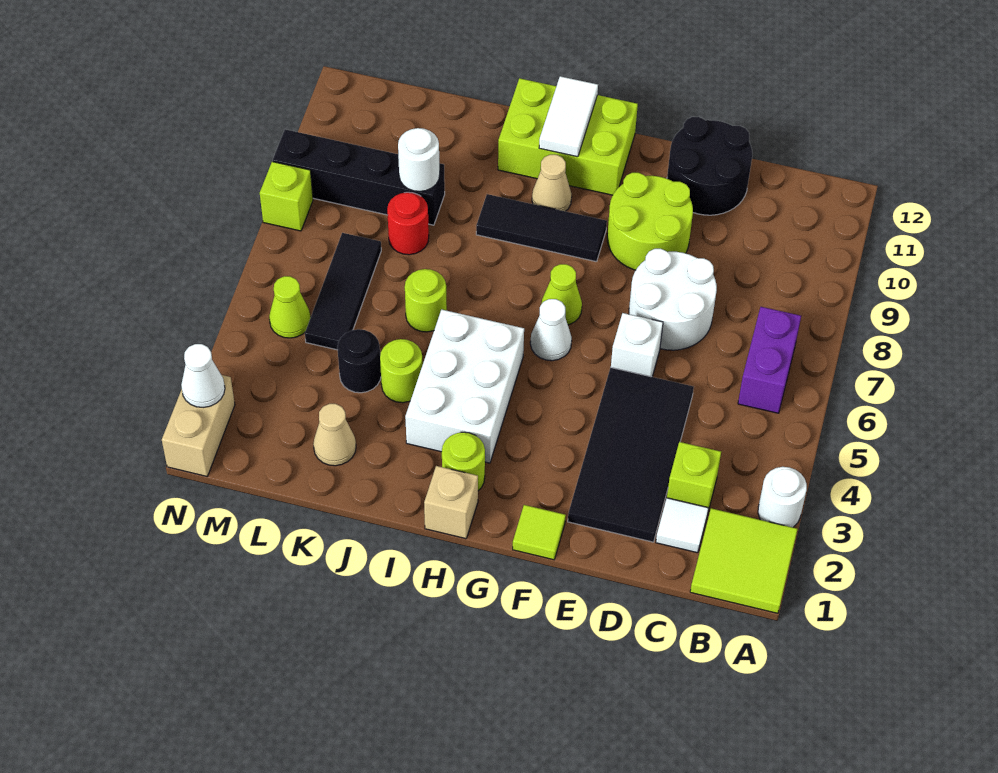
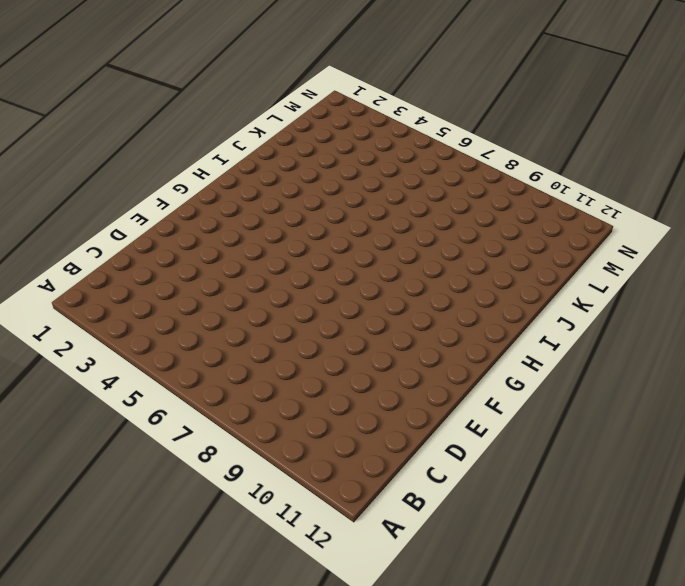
none -> lime tile A1:B2 level 1
none -> white round brick A3 level 1
none -> purple brick B6:B7 level 1
none -> white tile C2 level 1

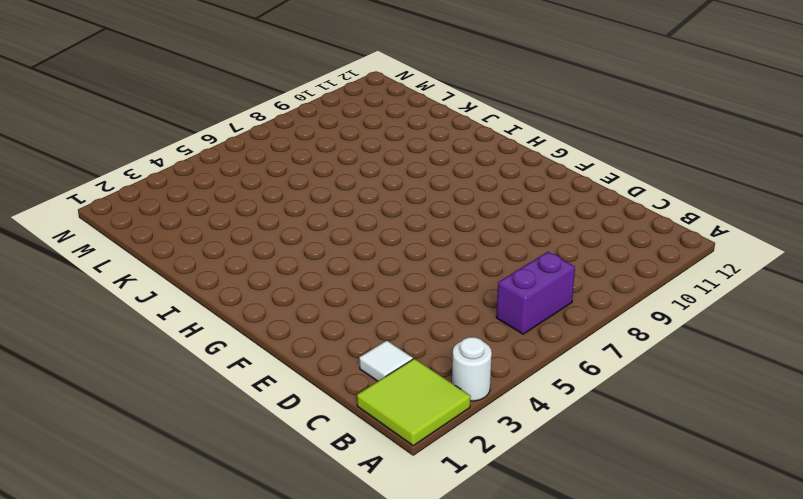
none -> lime brick C3 level 1
none -> black tile D2:E5 level 1
none -> white round brick D7:E8 level 1
none -> black round brick D11:E12 level 1

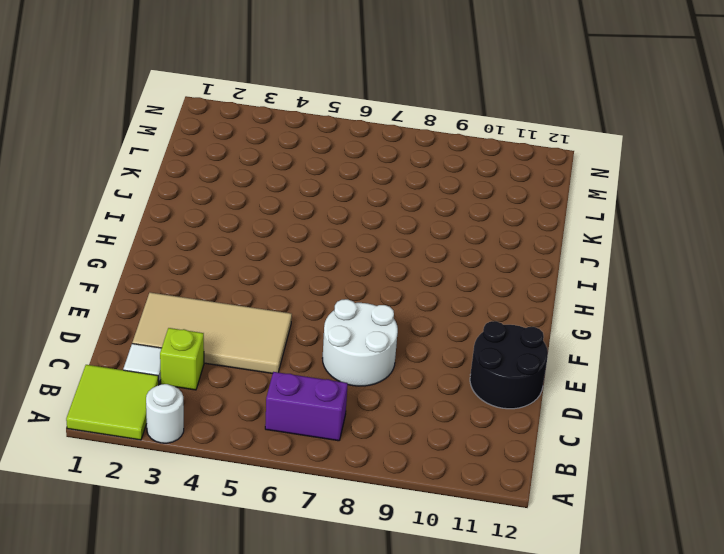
tan tile D2:E5 level 1 -> black tile D2:E5 level 1
none -> white brick E6 level 1
none -> lime round brick E9:F10 level 1
none -> lime tile F1 level 1
none -> white cone G6 level 1

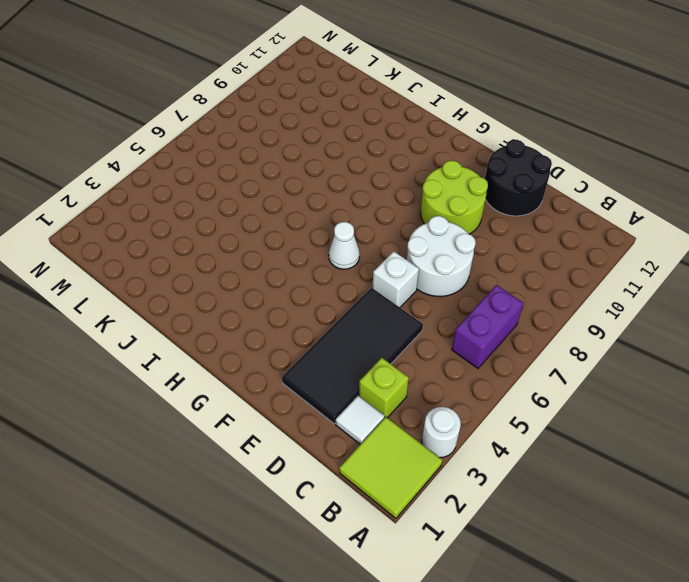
none -> lime tile F1 level 1
none -> lime cone G7 level 1
none -> black tile G9:I9 level 1
none -> lime brick G11:I12 level 1

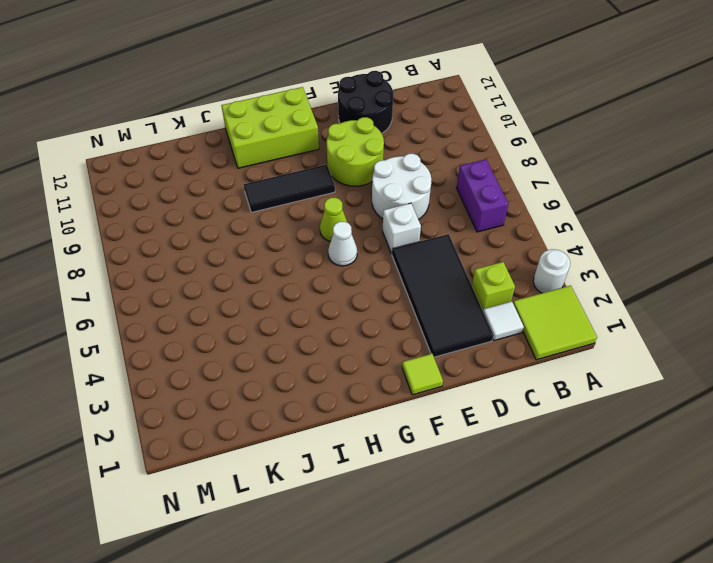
none -> tan brick H1 level 1
none -> lime round brick H2 level 1
none -> white brick H3:I5 level 1
none -> tan cone H10 level 1

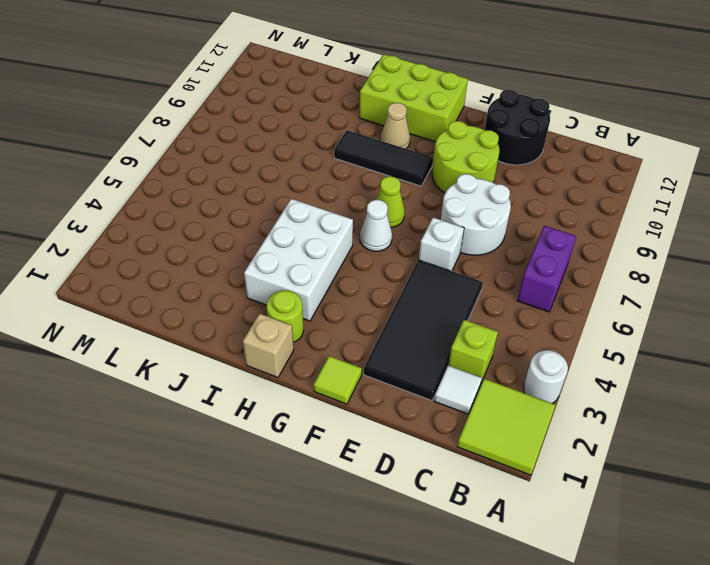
none -> lime round brick J4 level 1
none -> lime round brick J6 level 1
none -> tan cone K2 level 1
none -> black round brick K4 level 1

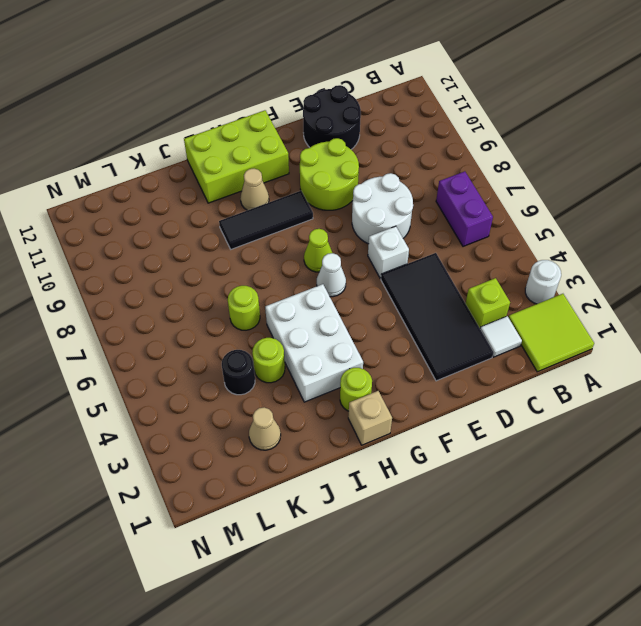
none -> lime tile F1 level 1
none -> red round brick K8 level 1
none -> black brick K9:N9 level 1
none -> black tile L5:L7 level 1

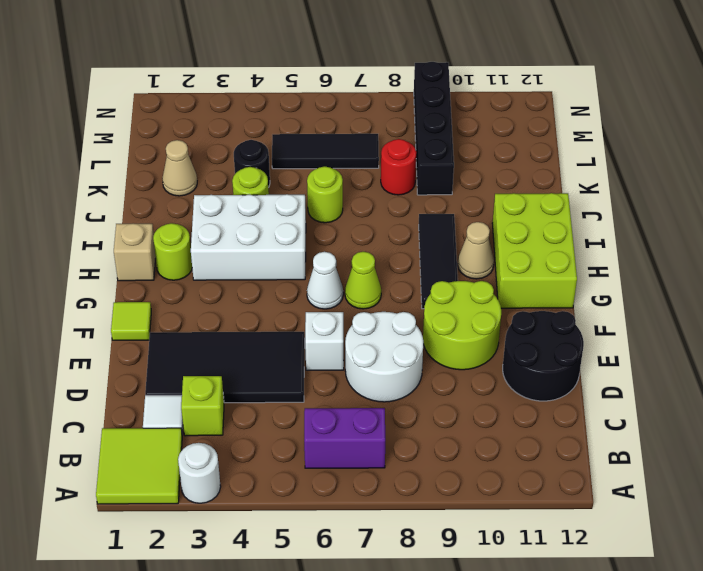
none -> lime cone M5 level 1
none -> tan brick N1:N2 level 1
none -> lime brick N8 level 1
none -> white tile H11:H12 level 2

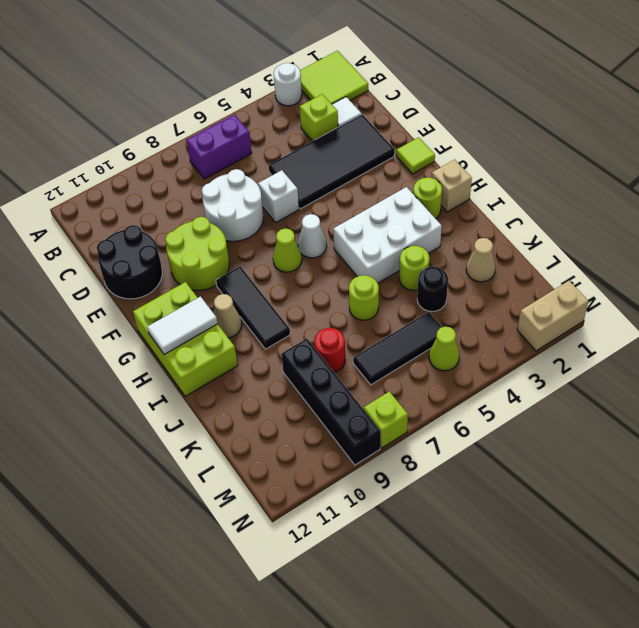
none -> white round brick K9 level 2
none -> white cone N2 level 2

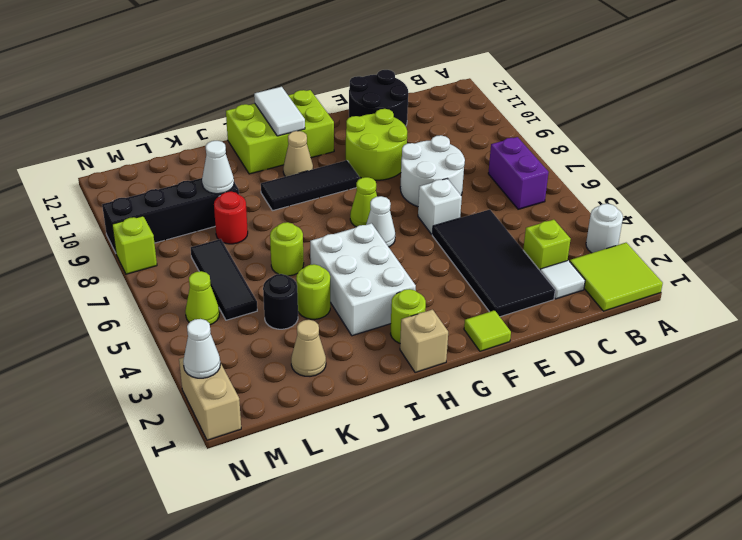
white cone K9 level 2 -> white round brick K9 level 2

